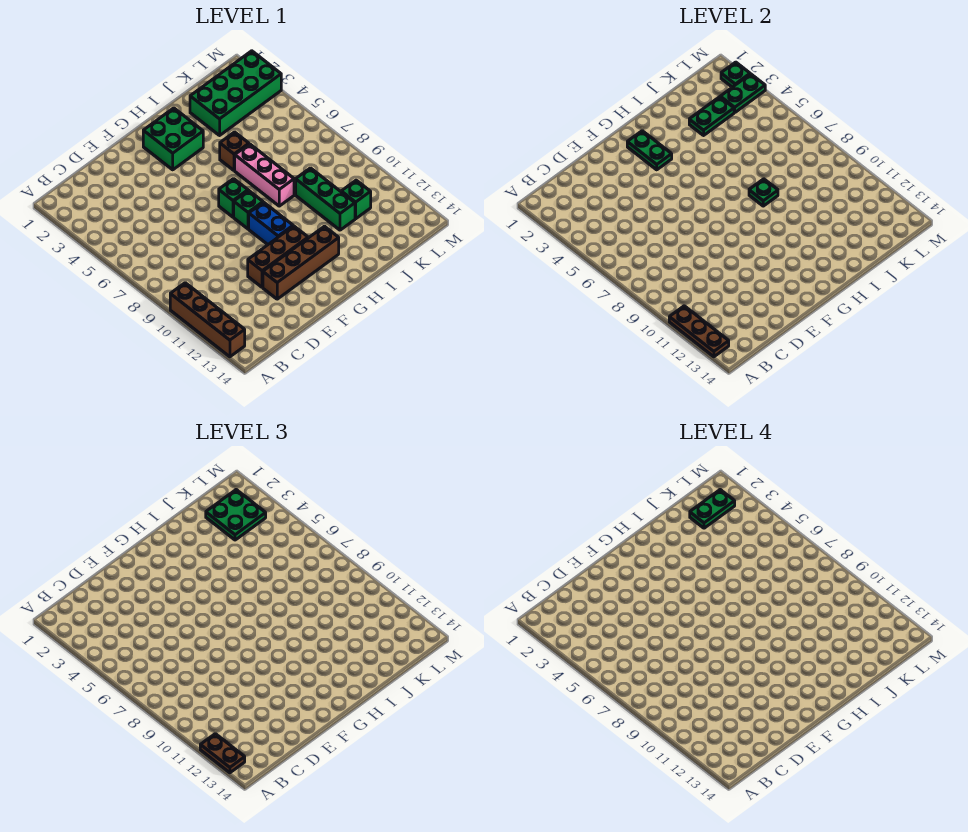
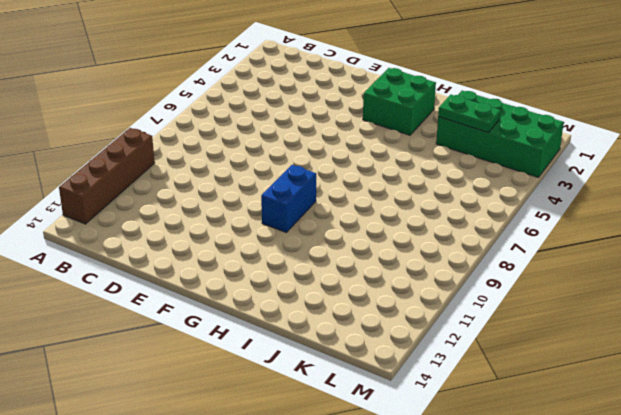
none -> brown brick E11:G11 level 1
none -> brown brick E12:H12 level 1
none -> green brick G7 level 1

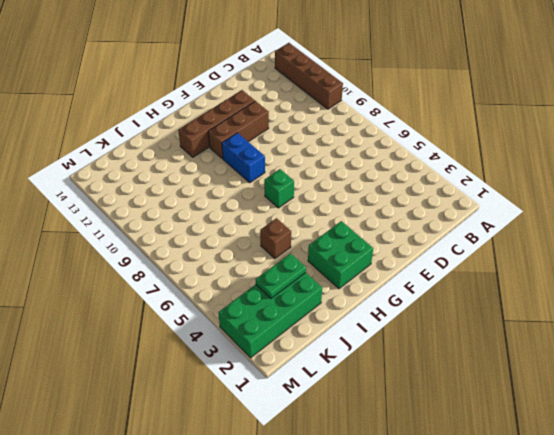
none -> green brick G8 level 1
none -> pink brick I6:I8 level 1
none -> green brick J9:J11 level 1

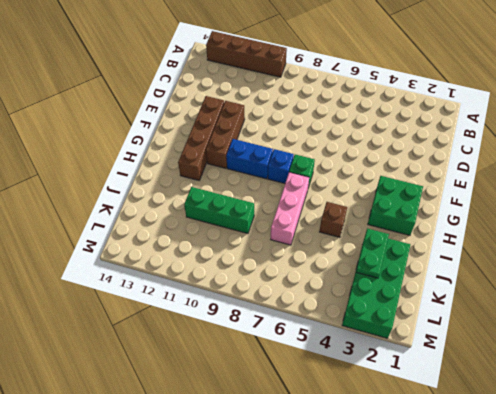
blue brick G8 level 1 -> green brick G8 level 1
pink brick H7:J7 level 1 -> pink brick I6:I8 level 1
none -> green brick K11 level 1
none -> brown plate A11:A13 level 2
none -> green plate G2:G3 level 2

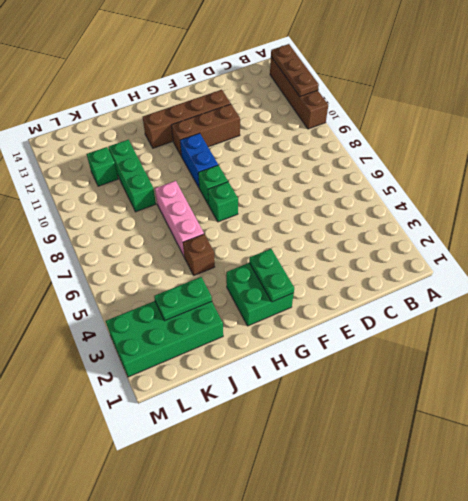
none -> green plate I8 level 2
none -> green plate L3:M3 level 2
none -> green plate M2 level 2

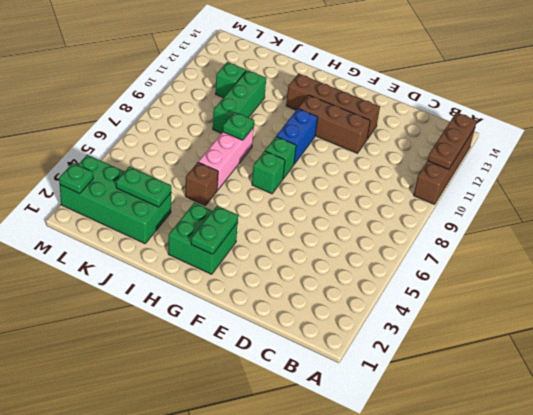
none -> green plate L3:M3 level 2
none -> brown plate A12:A13 level 3
none -> green plate K2:L3 level 3

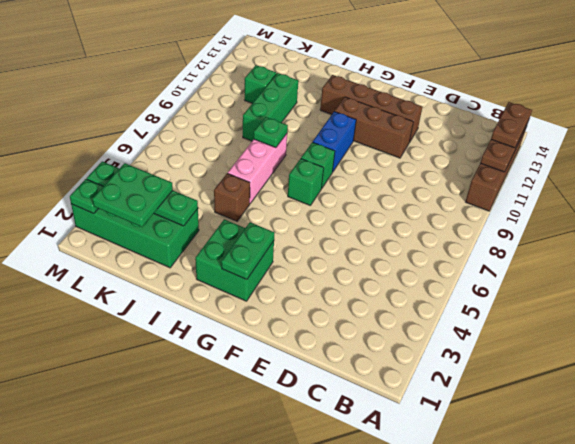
none -> green plate K2:L2 level 4

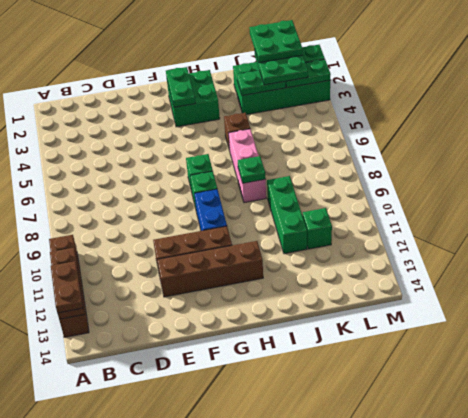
green plate K1:L2 level 4 -> green plate K2:L2 level 4

